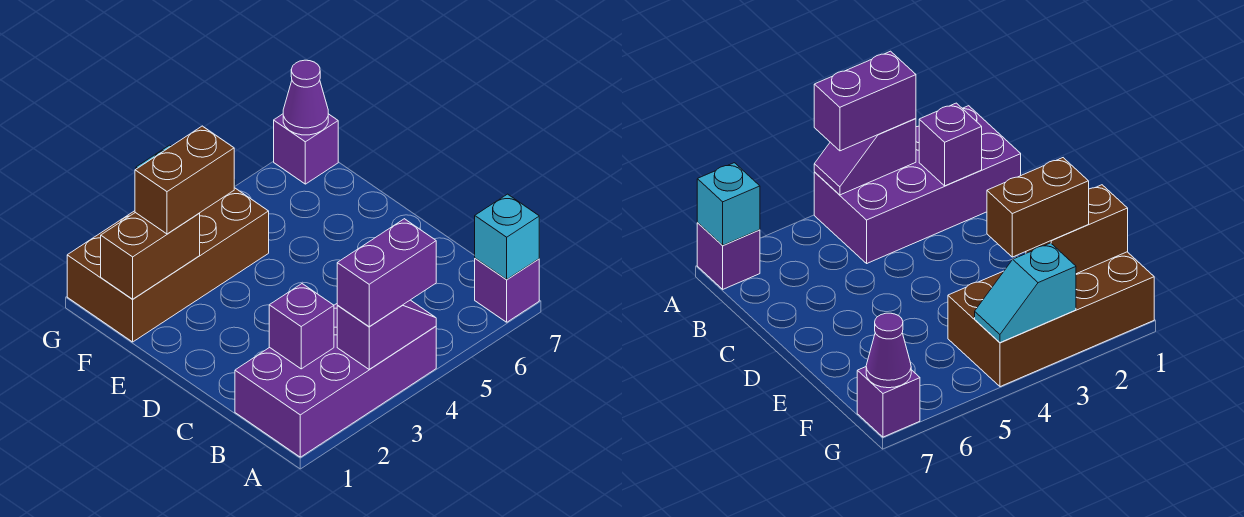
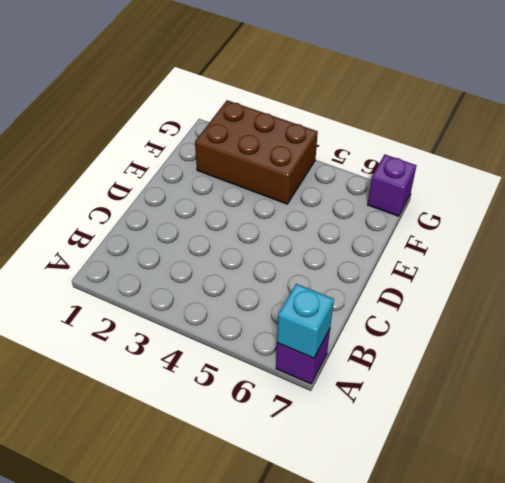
brown brick F2:G4 level 1 -> brown brick F1:G4 level 1
none -> purple brick A1:B4 level 1
none -> purple slope A3:A4 level 2 top 3
none -> purple brick B2 level 2

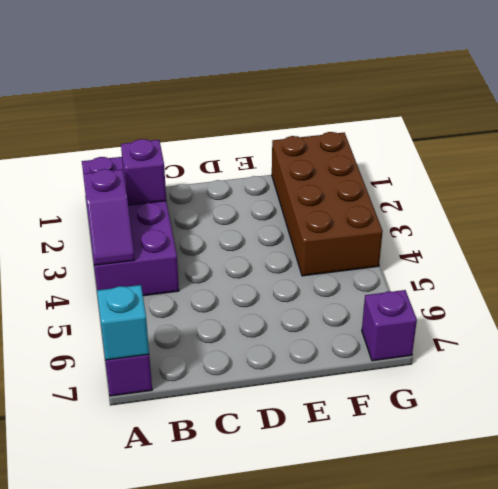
none -> brown brick F1:F2 level 2
none -> cyan slope G3:G4 level 2 top 3
none -> purple cone G7 level 2

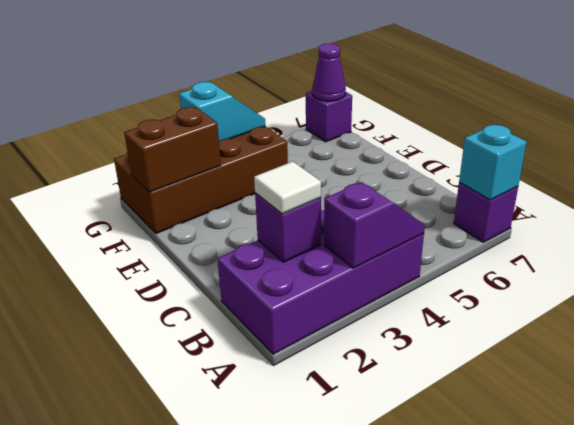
white tile B2 level 3 -> none
none -> purple brick A3:A4 level 3
none -> brown brick F2:F3 level 3

